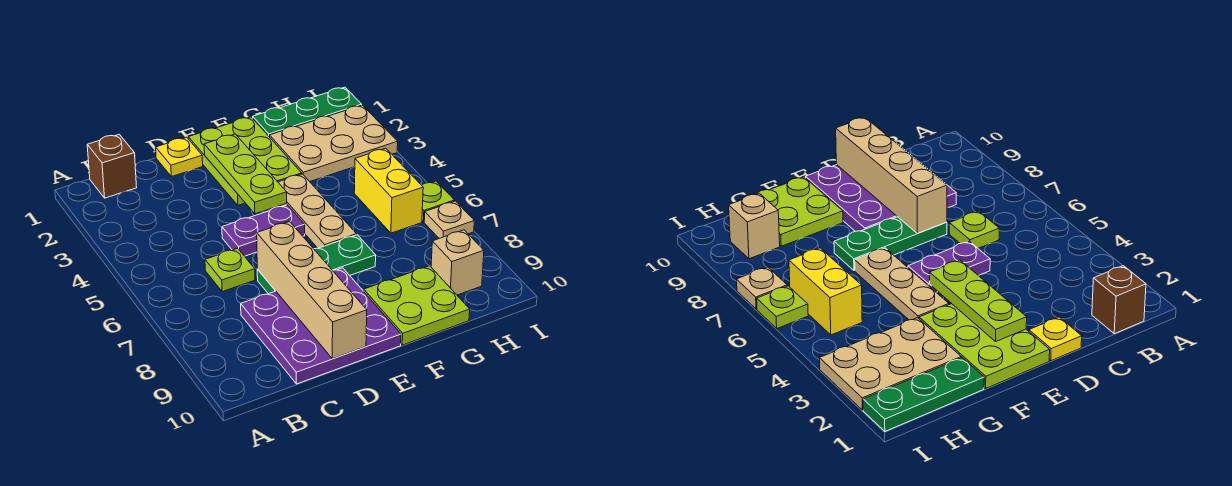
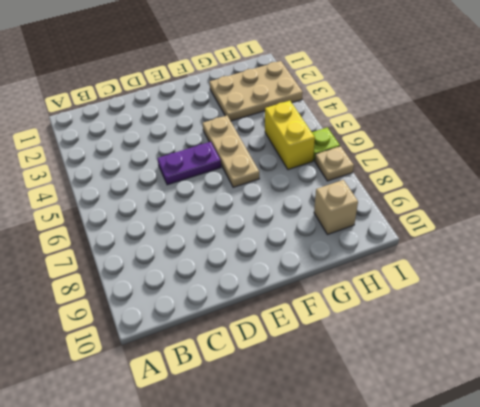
none -> brown brick B1 level 1
none -> lime plate C6 level 1
none -> purple plate C8:E10 level 1

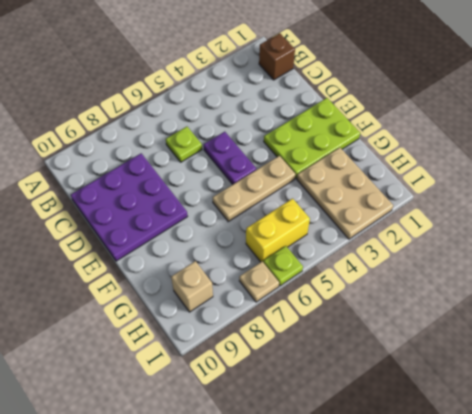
none -> yellow plate D1 level 1
none -> green plate D7:F7 level 1
none -> lime plate F9:G10 level 1

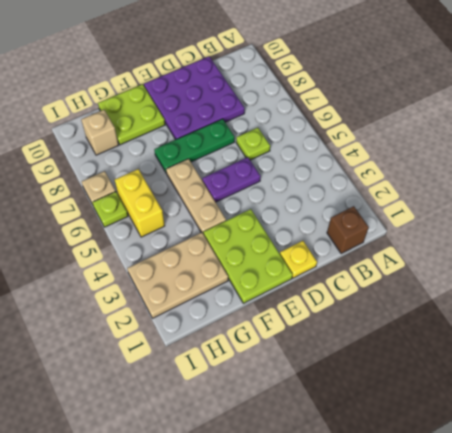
none -> green plate G1:I1 level 1
none -> tan brick D7:D10 level 2
none -> lime plate E2:E4 level 2

